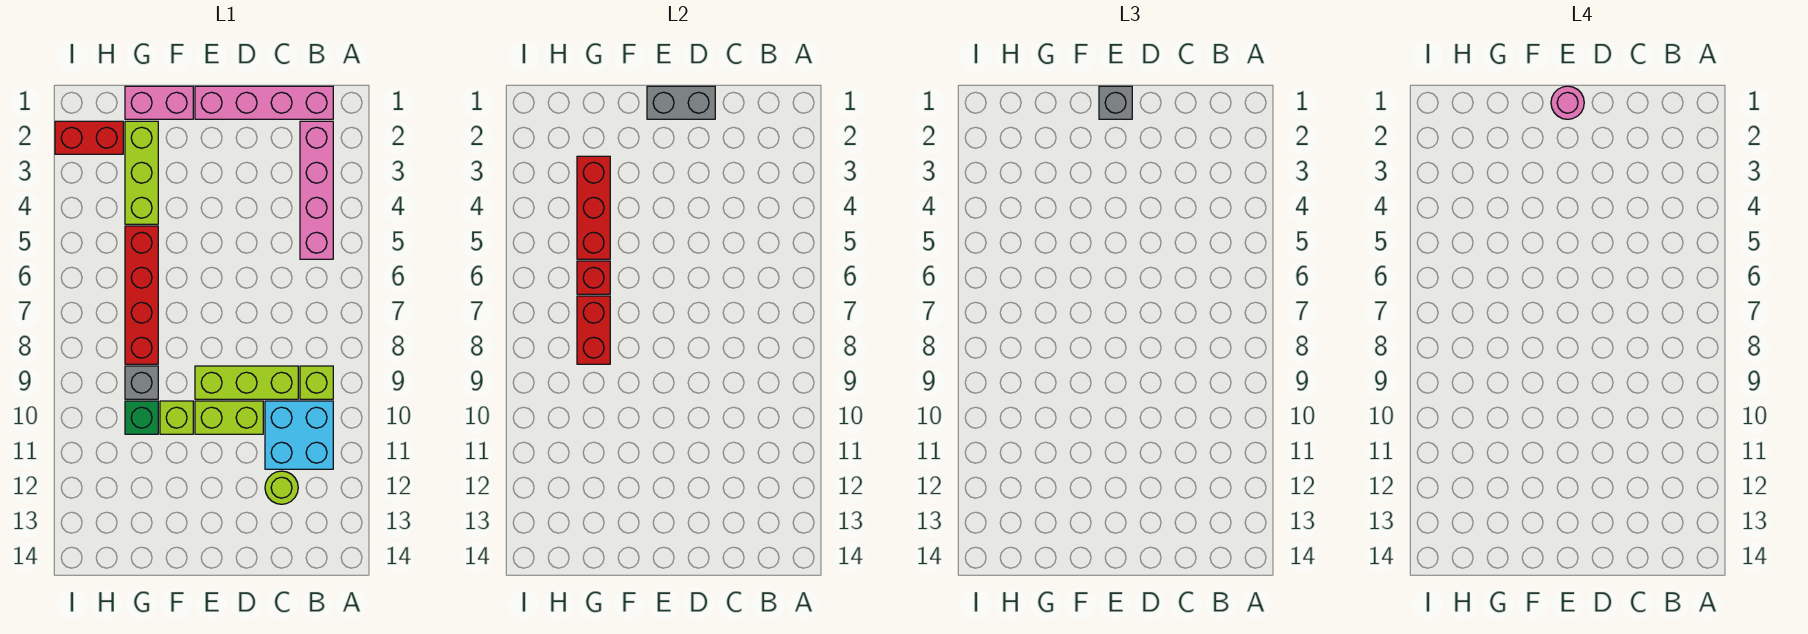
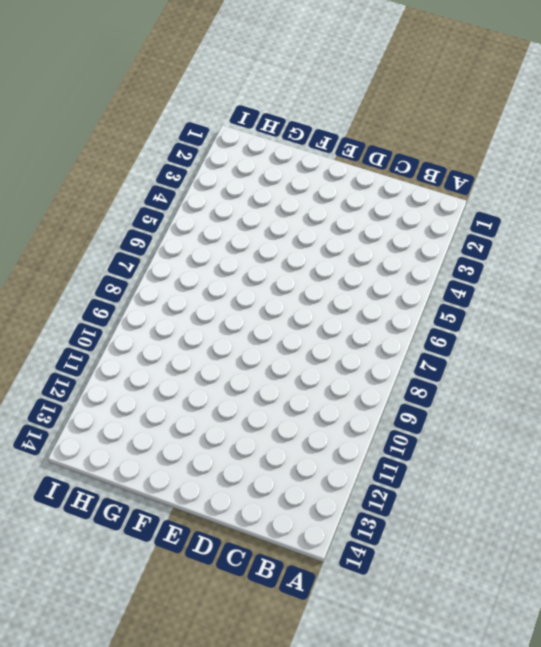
none -> pink brick B1:E1 level 1
none -> pink brick B2:B5 level 1
none -> lime brick B9 level 1

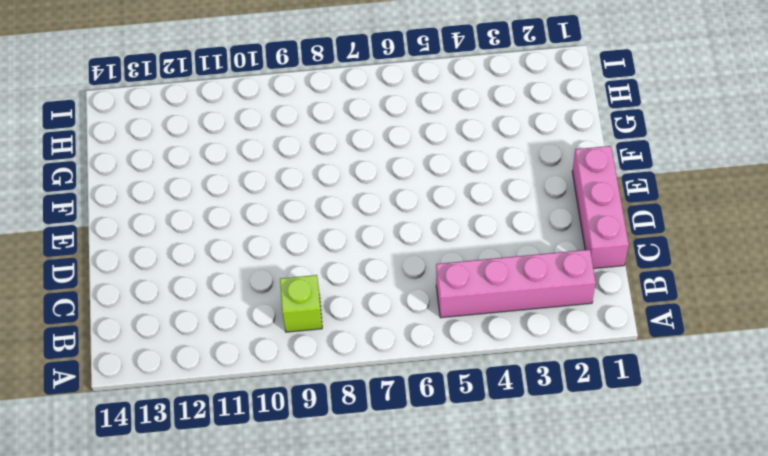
pink brick C1:E1 level 1 -> pink brick B1:E1 level 1
none -> cyan brick B10:C11 level 1
none -> lime brick C9:E9 level 1
none -> lime round brick C12 level 1

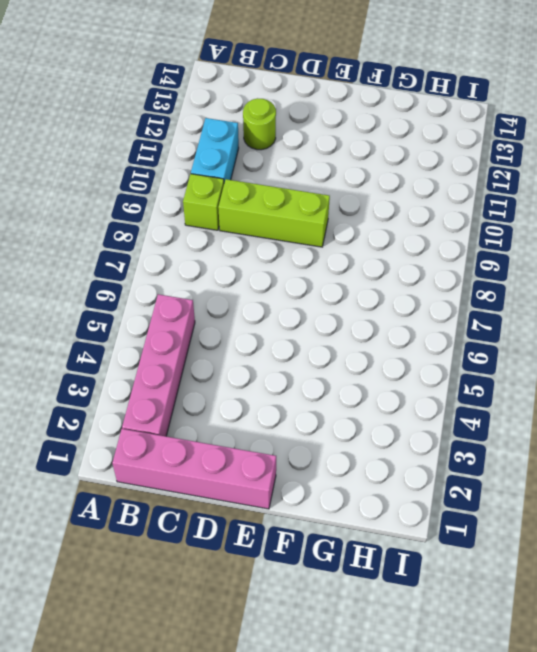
cyan brick B10:B11 level 1 -> cyan brick B10:C11 level 1
none -> lime brick D10:E10 level 1
none -> pink brick F1:G1 level 1
none -> lime brick F10 level 1

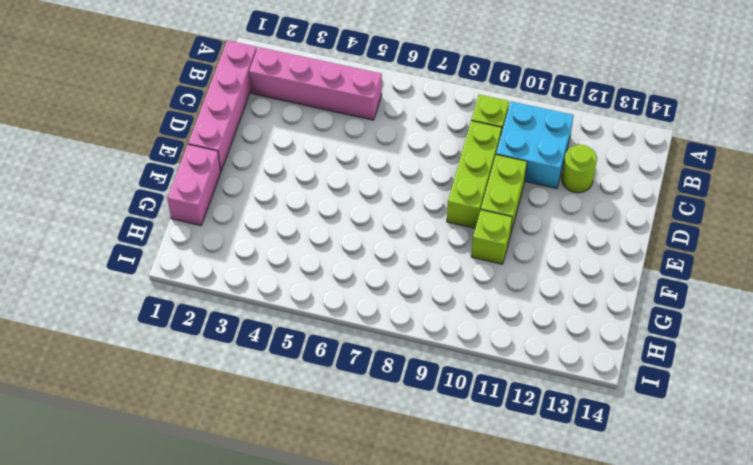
none -> lime brick G2:G4 level 1
none -> red brick G5:G8 level 1
none -> grey brick G9 level 1

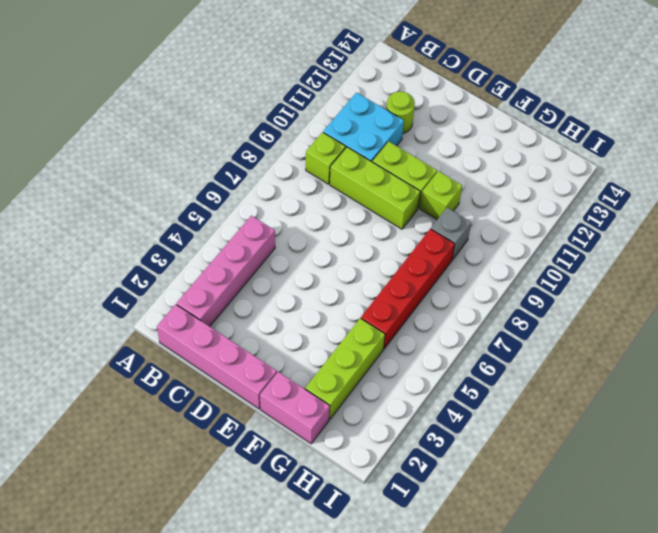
none -> green brick G10 level 1
none -> red brick H2:I2 level 1
none -> grey brick D1:E1 level 2

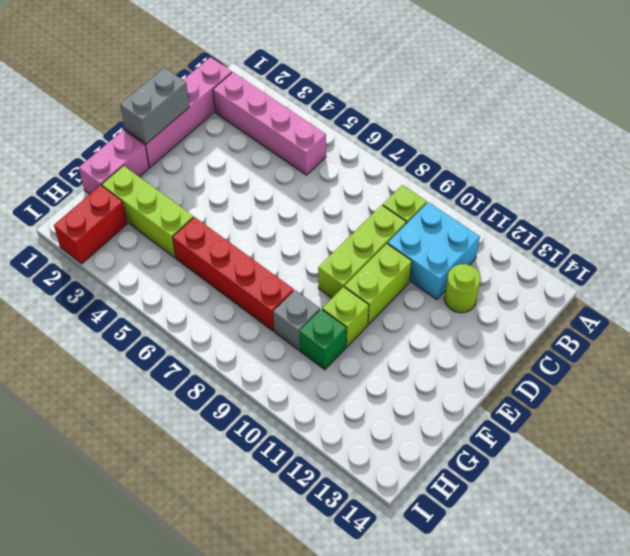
none -> red brick G3:G5 level 2
none -> red brick G6 level 2
none -> red brick G7:G8 level 2

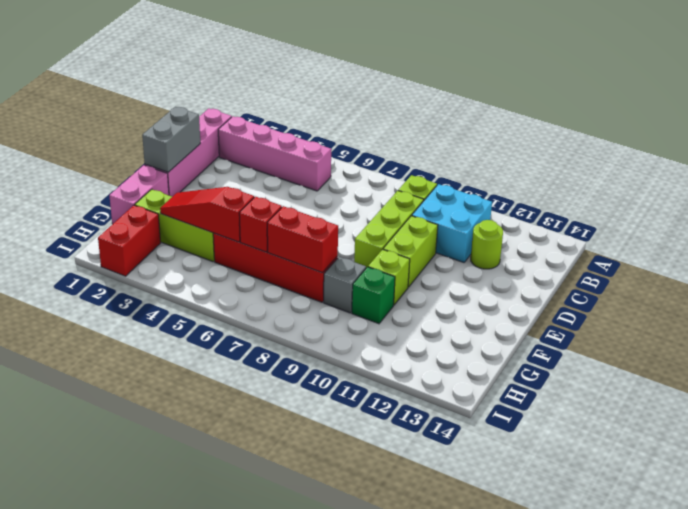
red slope G3:G5 level 2 top 5 -> red brick G3:G5 level 2
none -> grey brick E1 level 3
none -> pink round brick E1 level 4

